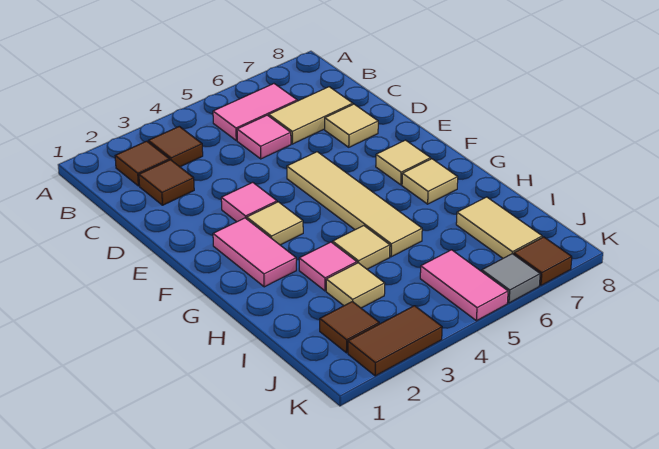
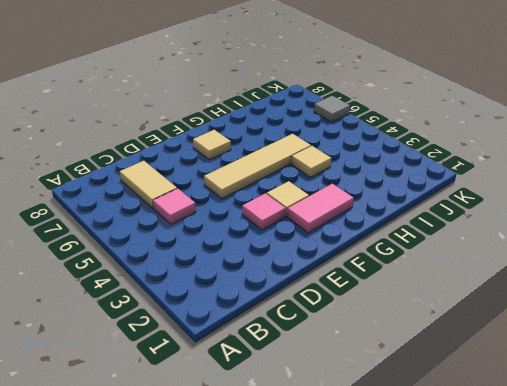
none -> brown tile B2 level 1
none -> brown tile B3 level 1
none -> pink tile B5:B6 level 1

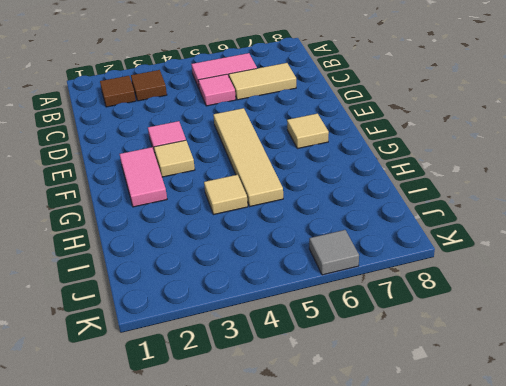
none -> brown tile C2 level 1
none -> tan tile D7 level 1
none -> tan tile G7 level 1

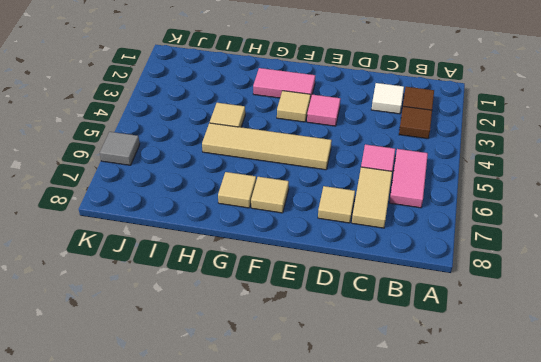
white tile C2 level 1 -> brown tile C2 level 1
none -> pink tile H3 level 1
none -> tan tile I3 level 1
none -> tan tile I7:J7 level 1

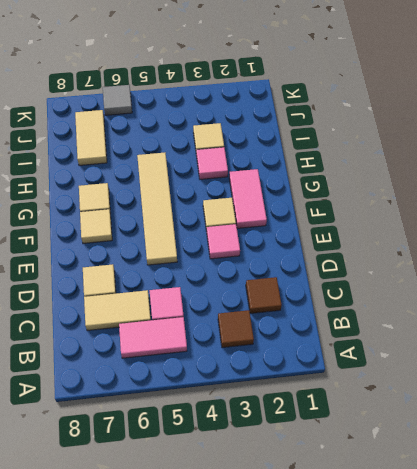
none -> brown tile B2 level 1
none -> tan tile H4 level 1
none -> brown tile J2 level 1

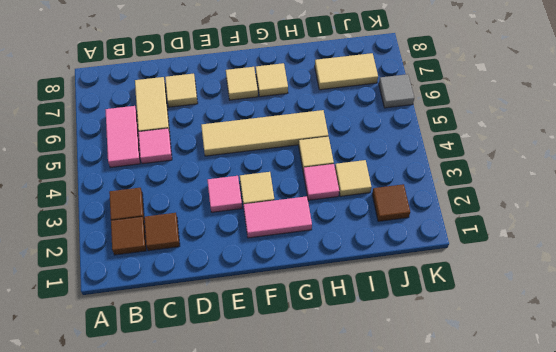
none -> pink tile J5:K5 level 1
none -> brown tile K2:K3 level 1
none -> brown tile K7 level 1

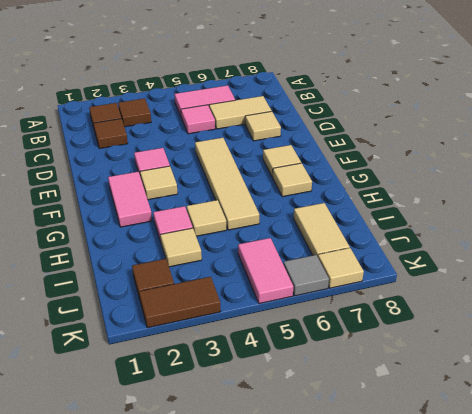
tan tile K7 level 1 -> brown tile K7 level 1

